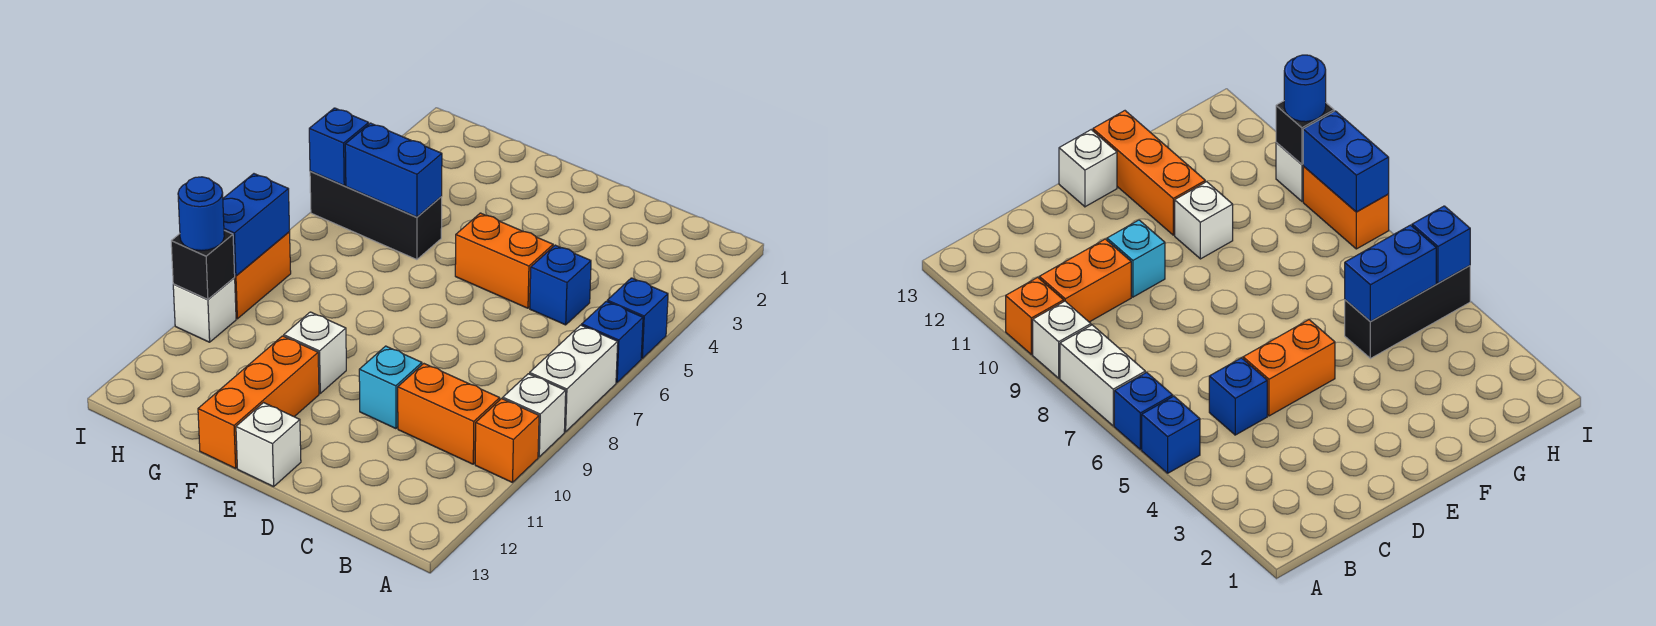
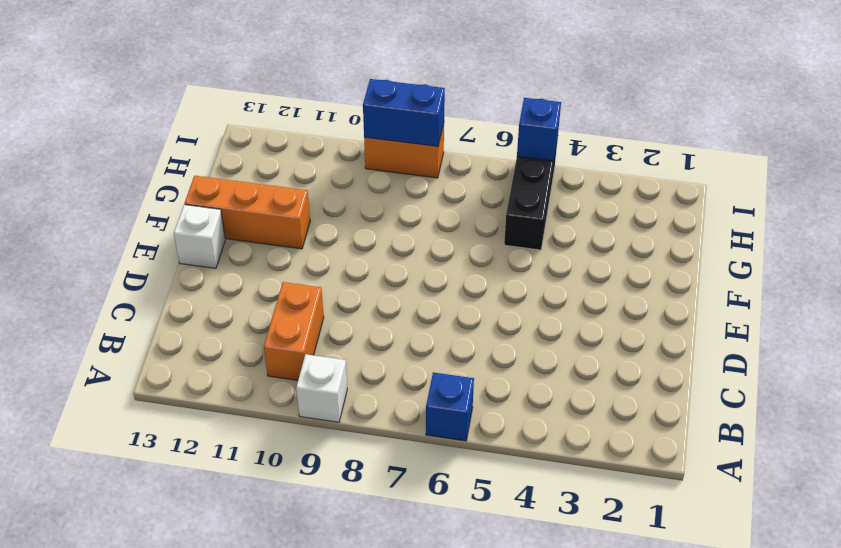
none -> blue brick A5 level 1
none -> white brick A7:A8 level 1
none -> orange brick A10 level 1

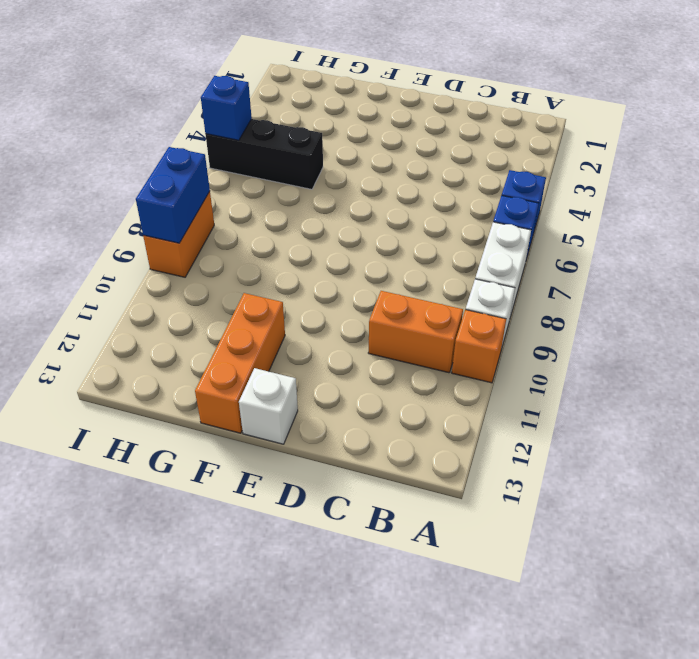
none -> blue brick C5 level 1
none -> orange brick D5:E5 level 1
none -> cyan brick D10 level 1

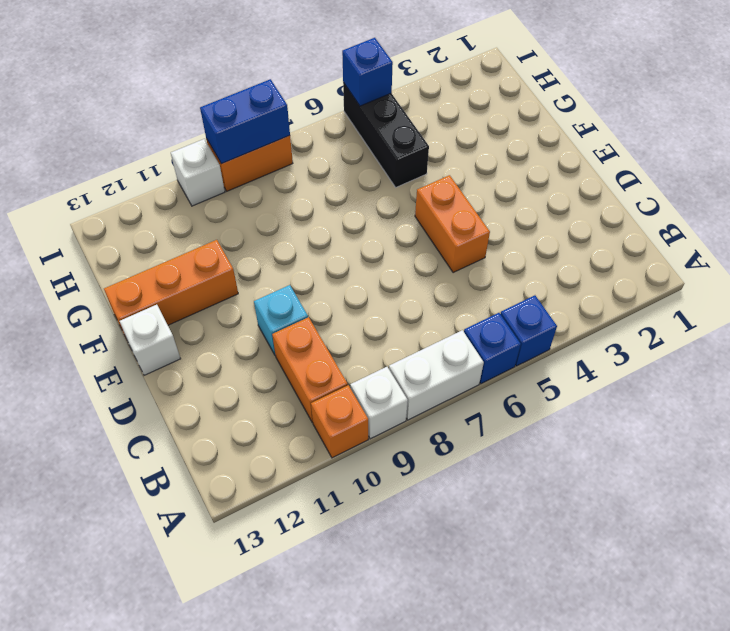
none -> blue brick C5 level 1
none -> white brick F10 level 1
none -> blue brick G5:H5 level 2

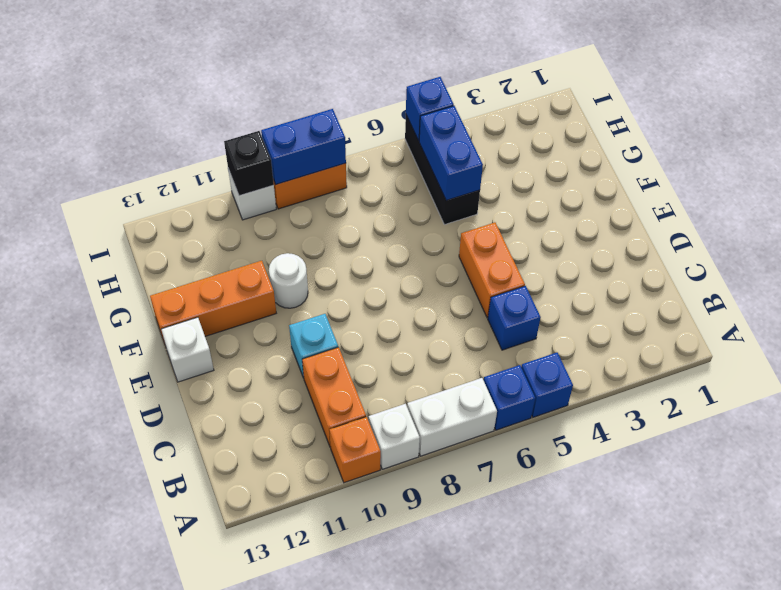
white round brick F10 level 1 -> white brick F10 level 1
none -> blue round brick I10 level 3

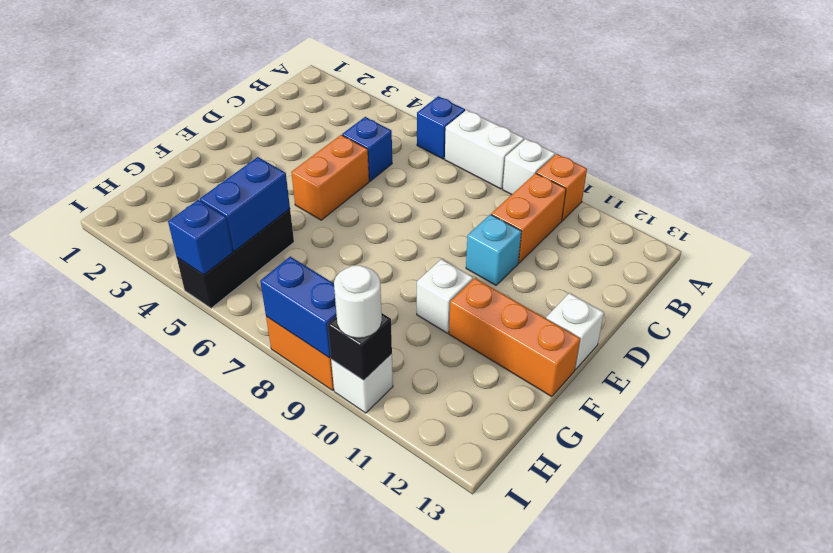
white round brick I10 level 3 -> blue round brick I10 level 3
none -> blue brick A5 level 1

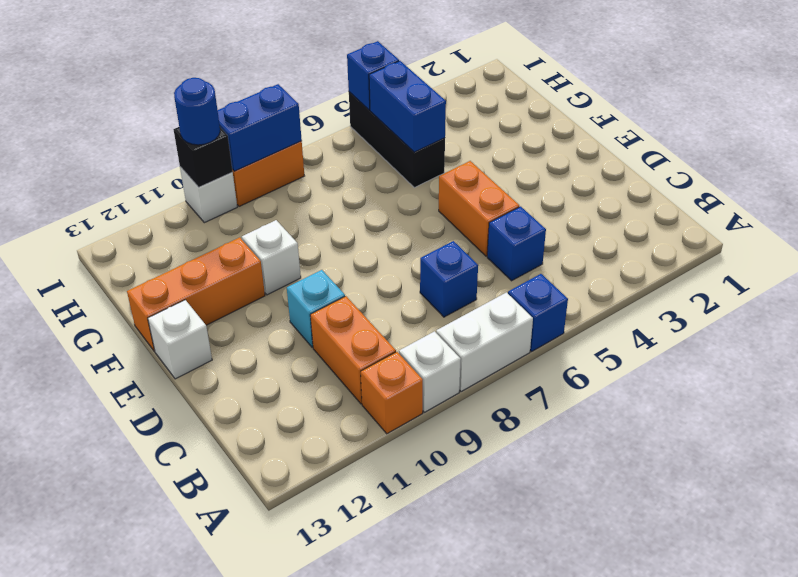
blue brick C7 level 1 -> blue brick A5 level 1

